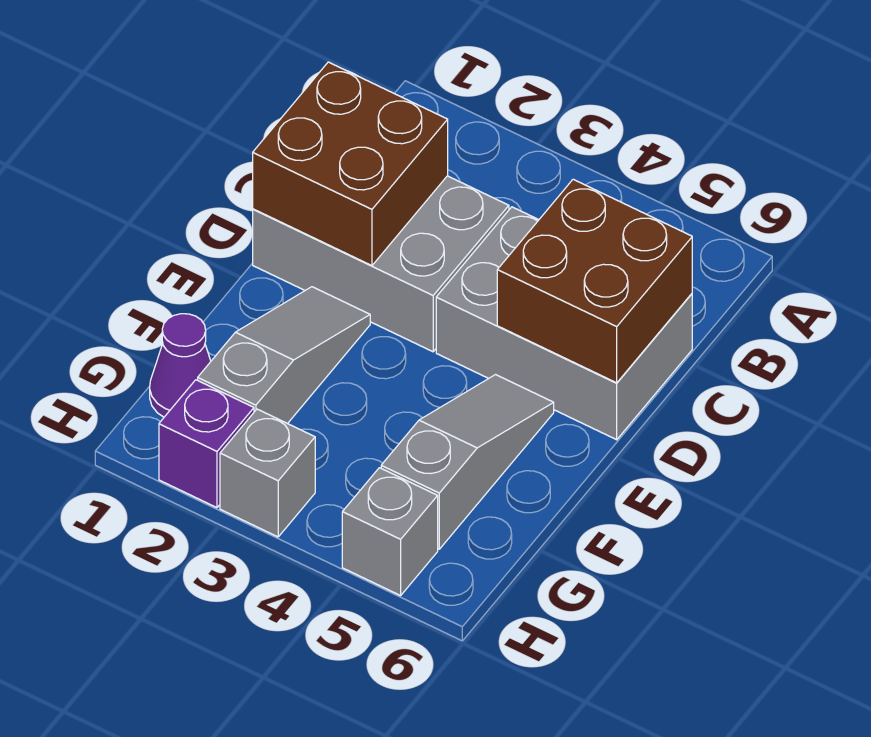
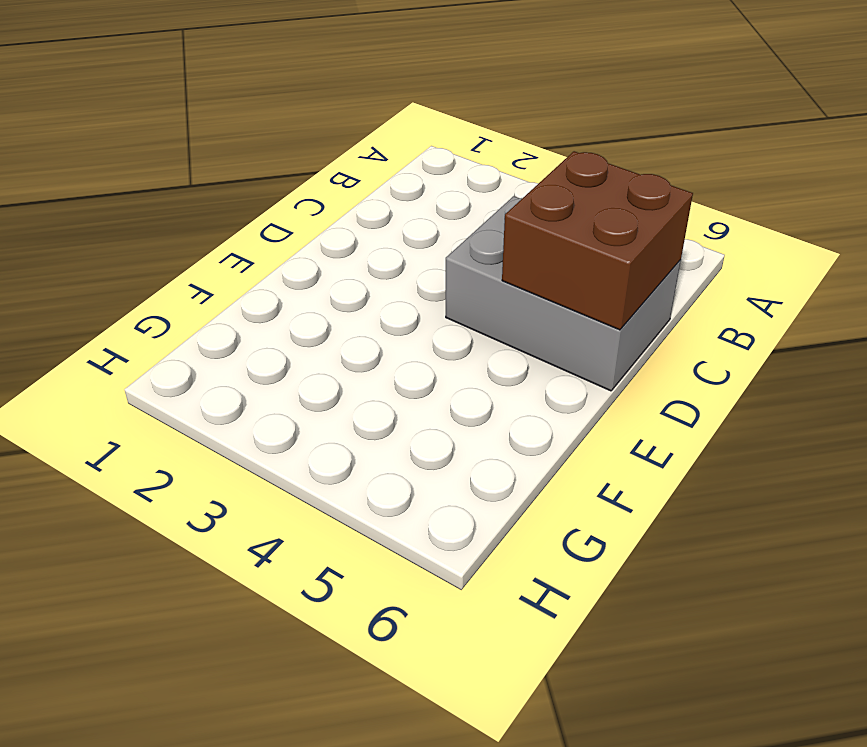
none -> grey brick C1:D3 level 1
none -> grey slope E2:G2 level 1 top G

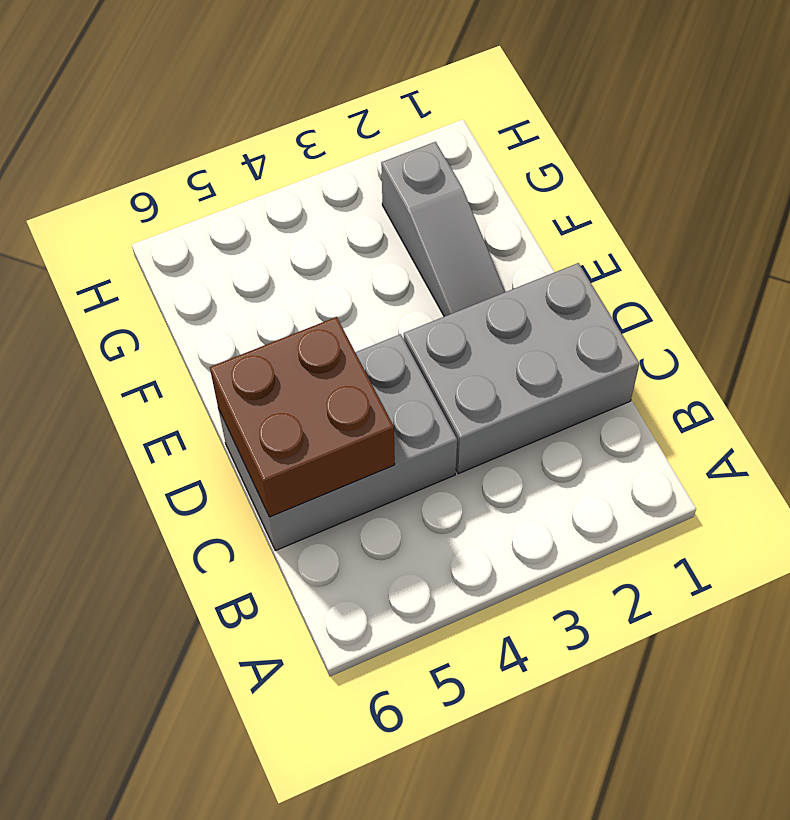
none -> grey slope E5:G5 level 1 top G
none -> purple cone G1 level 1

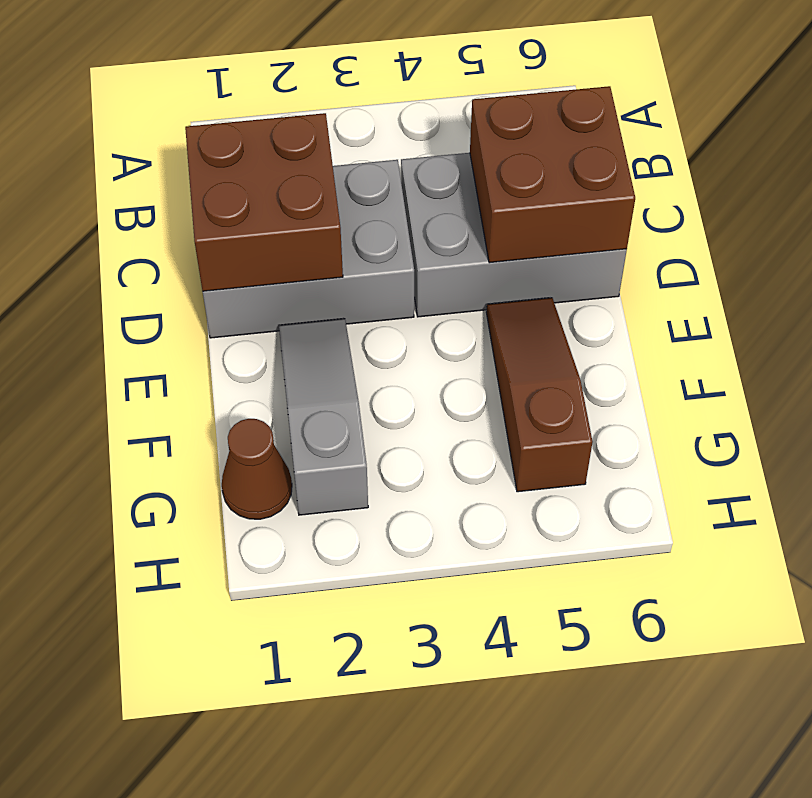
brown slope E5:G5 level 1 top G -> grey slope E5:G5 level 1 top G
brown cone G1 level 1 -> purple cone G1 level 1
none -> purple brick H2 level 1
none -> grey brick H3 level 1

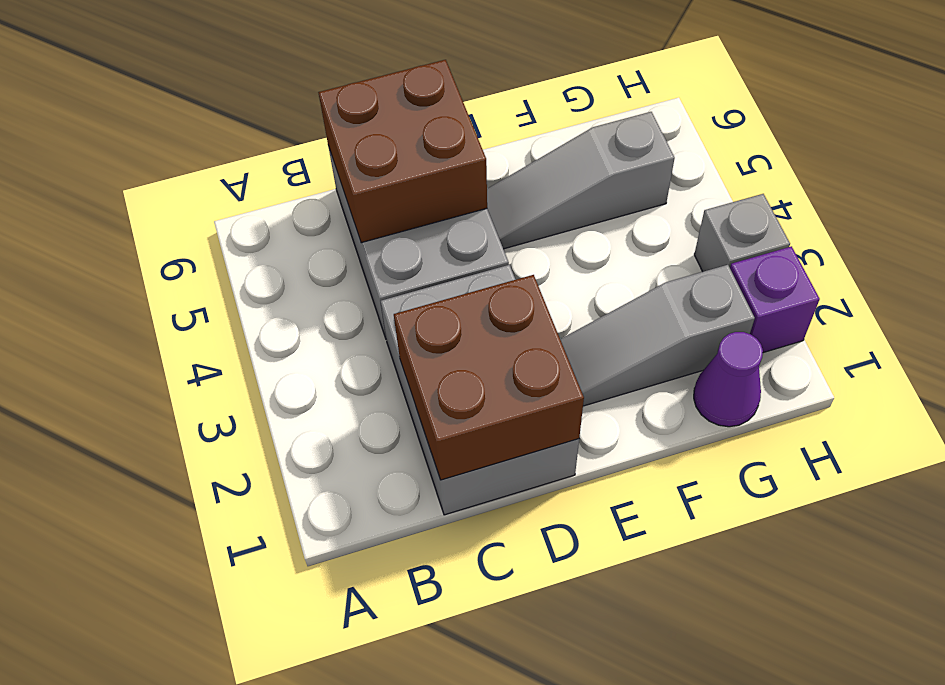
none -> grey brick H5 level 1

